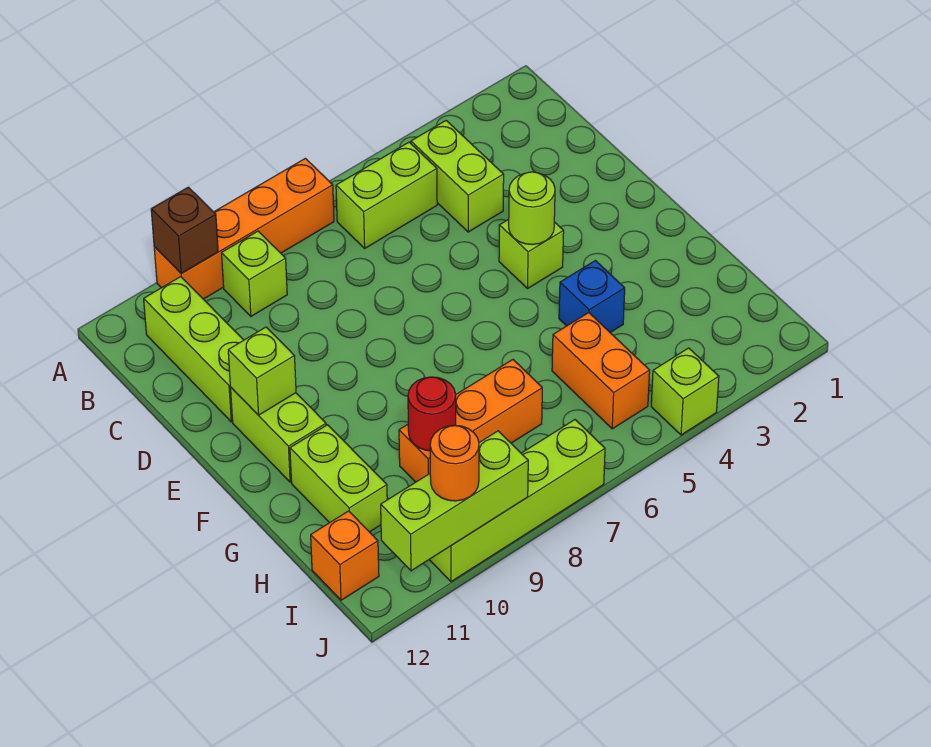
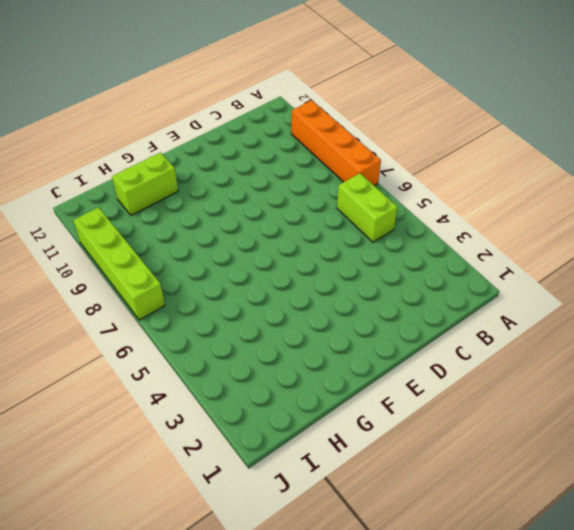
none -> lime brick B4:C4 level 1
none -> lime brick B9 level 1
none -> lime brick B11:D11 level 1

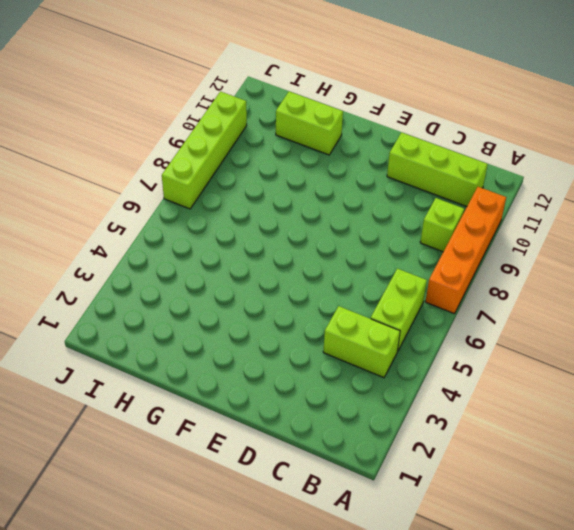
none -> lime brick E4 level 1
none -> lime brick E11:F11 level 1
none -> blue brick G4 level 1

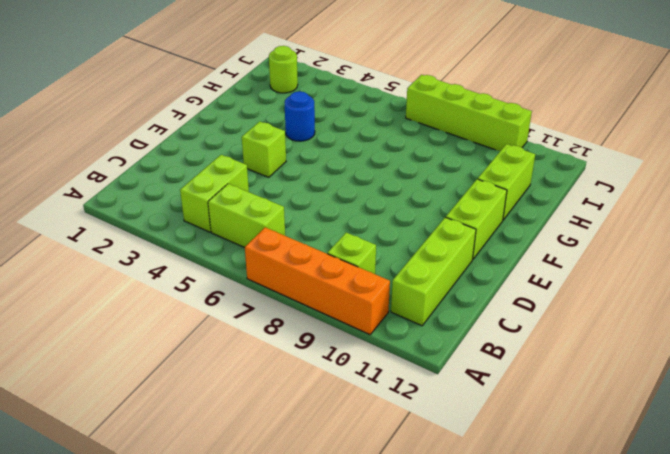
blue round brick G4 level 1 -> blue brick G4 level 1
lime round brick I2 level 1 -> lime round brick E4 level 2
none -> orange brick H5:I5 level 1
none -> orange brick H7:H9 level 1
none -> orange brick I12 level 1

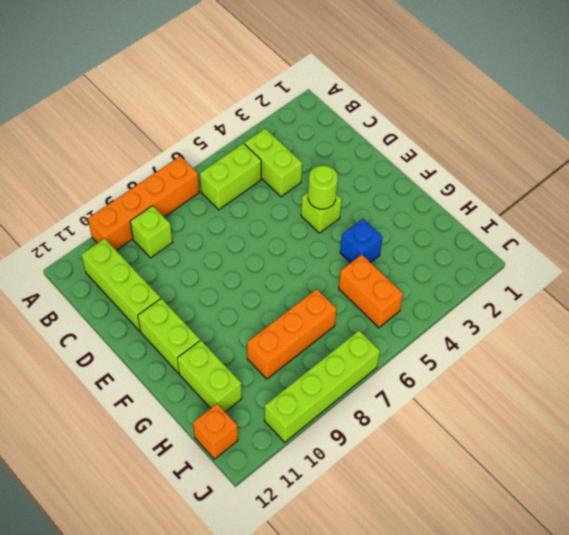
none -> lime brick J4 level 1
none -> brown brick A10 level 2
none -> lime brick E11 level 2

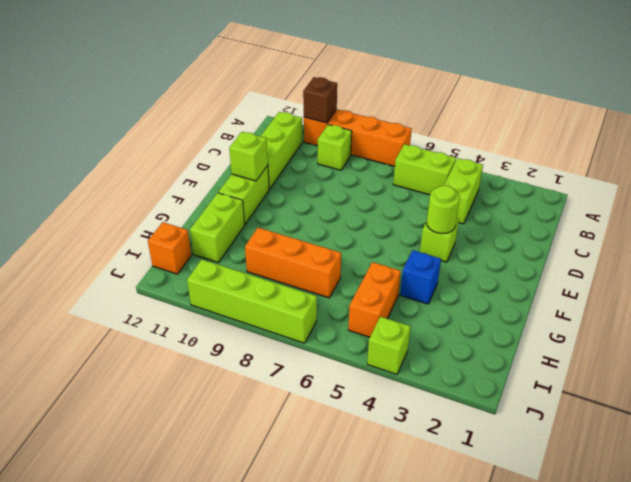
none -> red round brick H9 level 2
none -> lime brick J9:J11 level 2
none -> orange round brick J10 level 3

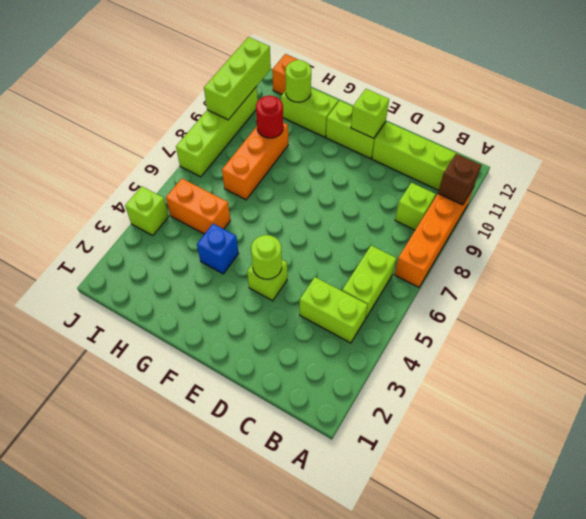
lime round brick H11 level 2 -> none
none -> orange round brick J10 level 3

